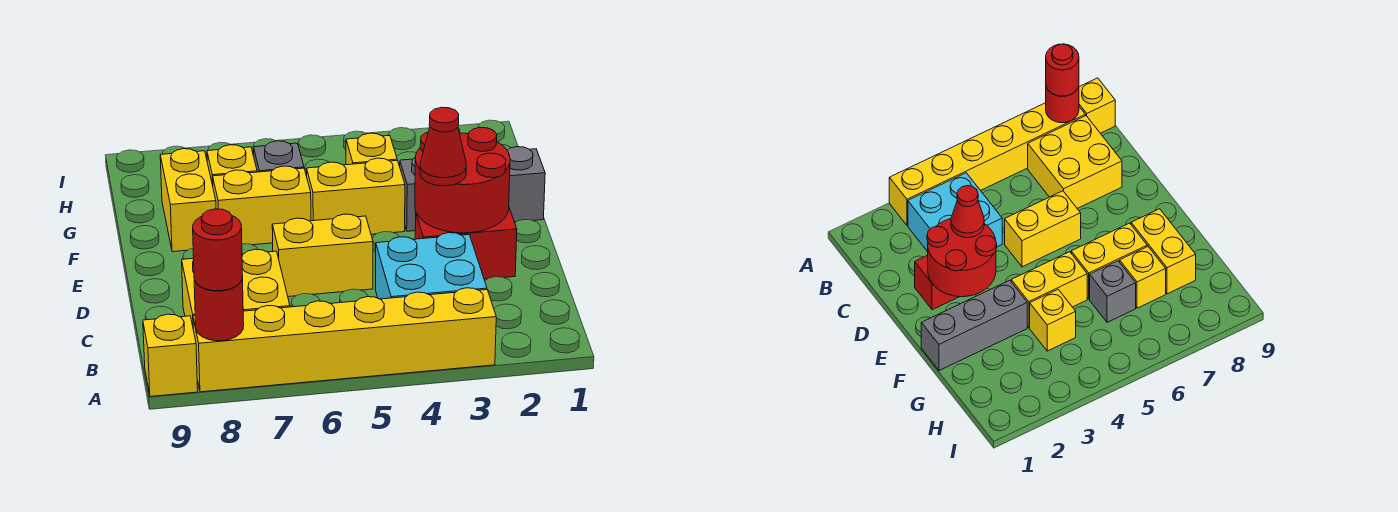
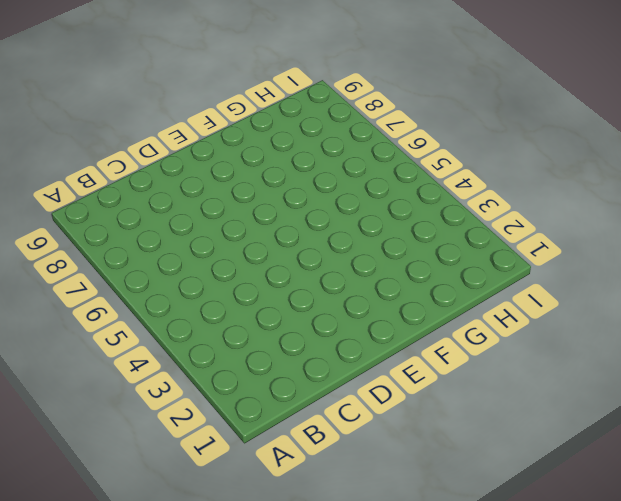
none -> yellow brick A3:A8 level 1
none -> yellow brick A9 level 1
none -> cyan brick B3:C4 level 1

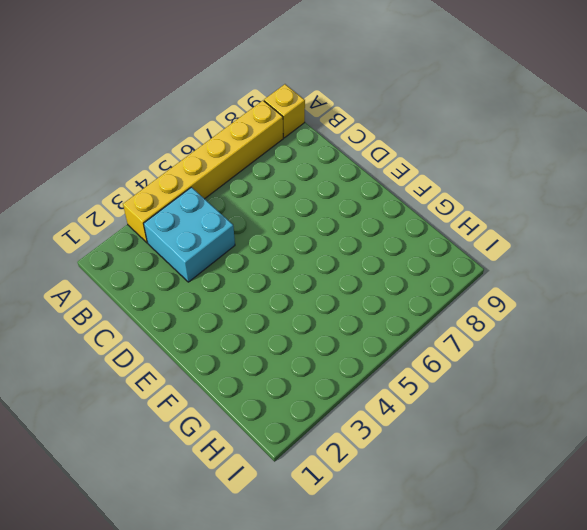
none -> yellow brick B7:C8 level 1
none -> red brick D2:D3 level 1
none -> yellow brick D5:D6 level 1

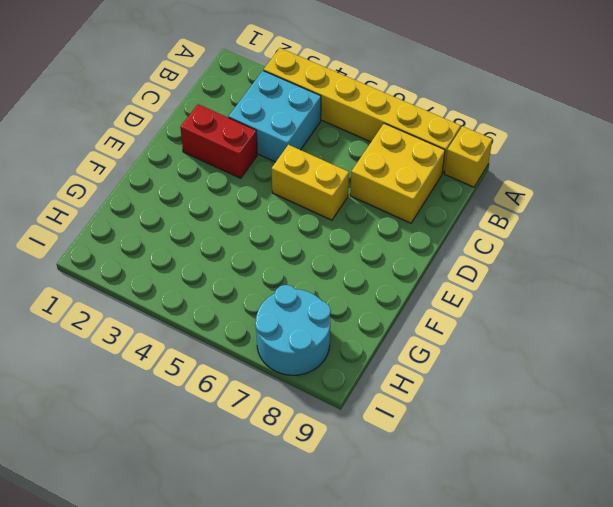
cyan round brick H7:I8 level 1 -> none
none -> grey brick F1:F3 level 1
none -> yellow brick F4:F5 level 1
none -> yellow brick F6:F7 level 1

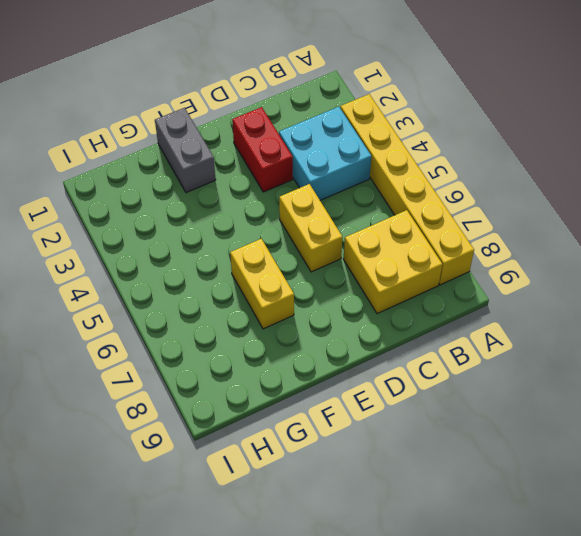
grey brick F1:F2 level 1 -> grey brick F1:F3 level 1
none -> yellow brick A9 level 1
none -> yellow brick F4:F5 level 1
none -> yellow brick F8:G8 level 1

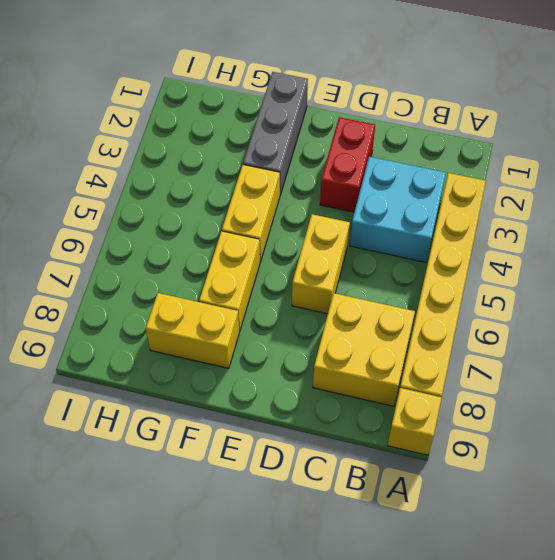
none -> yellow brick G4 level 1
none -> grey brick G6 level 1
none -> yellow brick G7 level 1

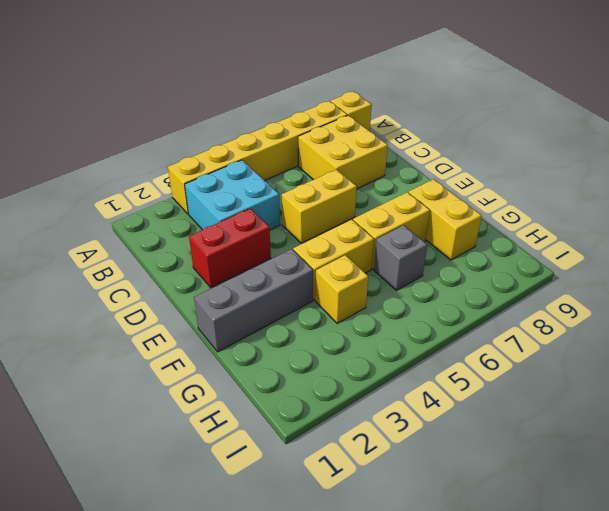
none -> yellow brick G7 level 1
none -> red round brick A8 level 2
none -> red round brick D2:E3 level 2

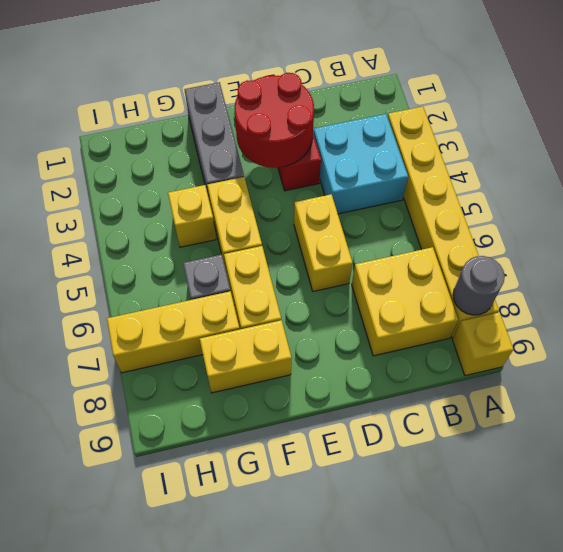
grey round brick A8 level 2 -> red round brick A8 level 2
yellow brick G7:I7 level 1 -> yellow brick G7 level 1
none -> red round brick A8 level 3
none -> red cone D3 level 3

